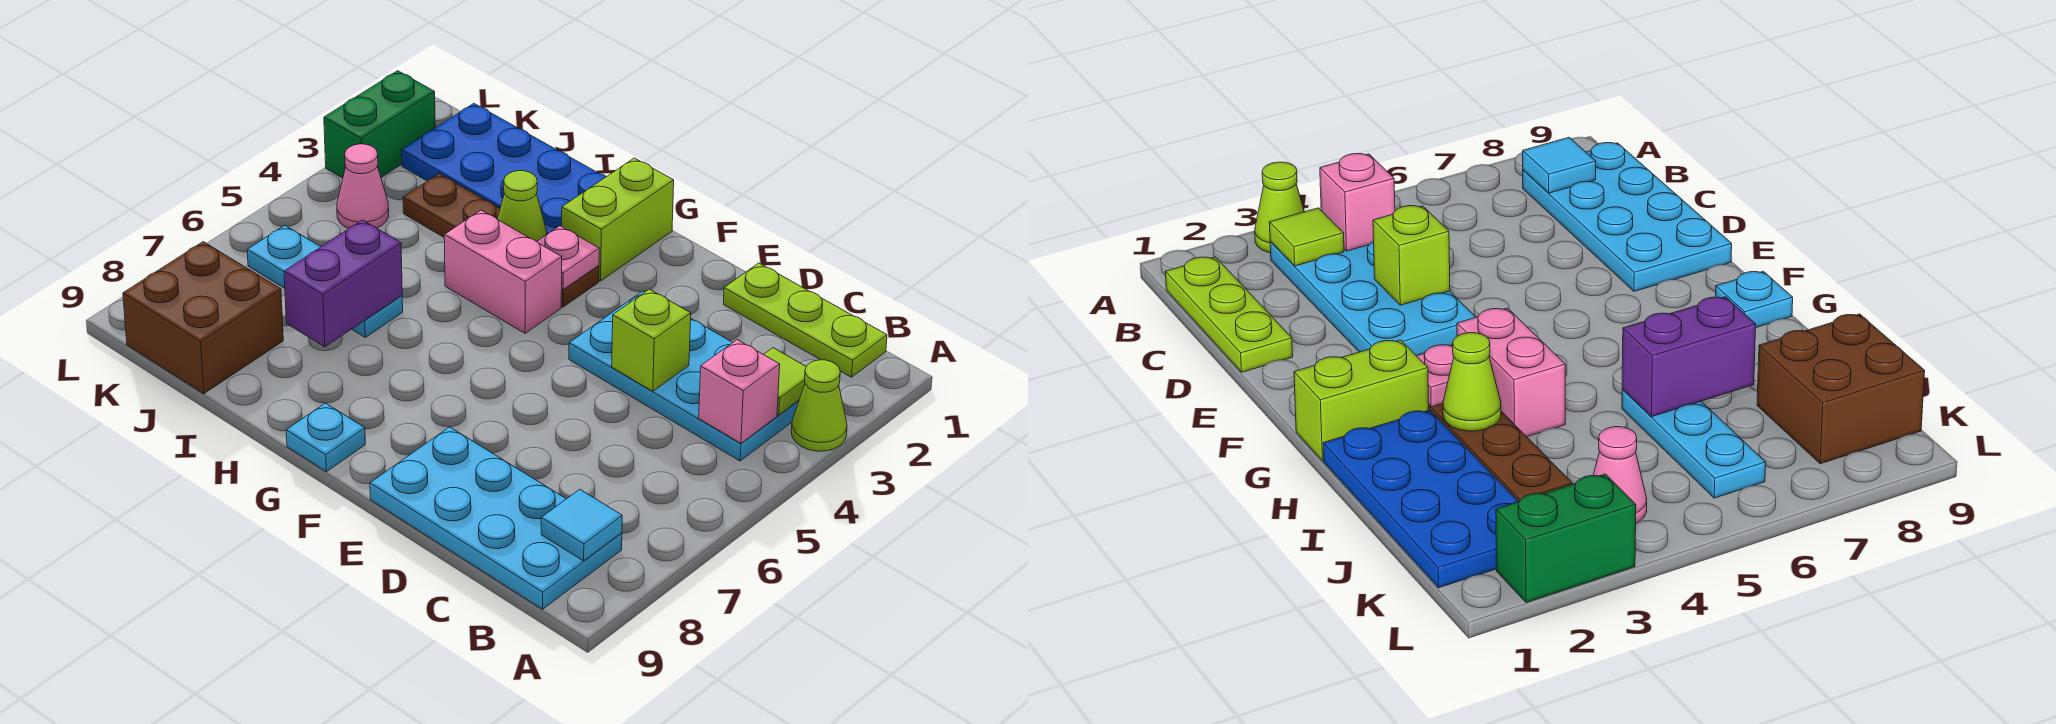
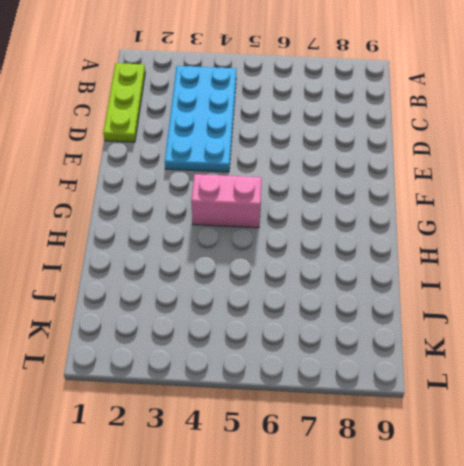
pink brick G4:G5 level 1 -> pink brick G4:H4 level 1
none -> lime cone A3 level 1
none -> cyan plate B8:E9 level 1
none -> lime brick G1:G2 level 1

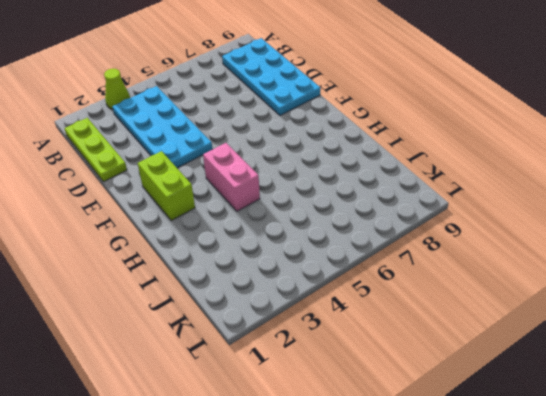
lime brick F2:G2 level 1 -> lime brick G1:G2 level 1
none -> brown plate G3:J3 level 1
none -> cyan plate G9 level 1
none -> blue plate H1:K2 level 1

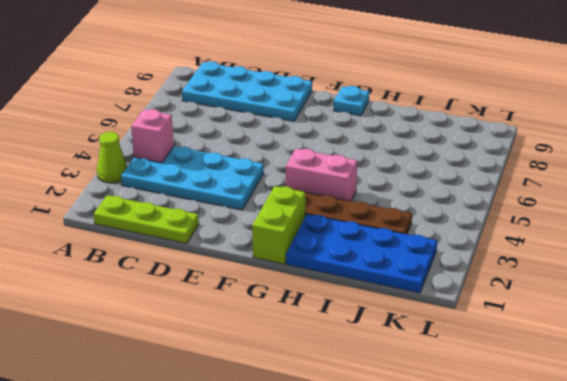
none -> cyan plate I6:K6 level 1
none -> brown brick J8:K9 level 1
none -> pink cone K4 level 1

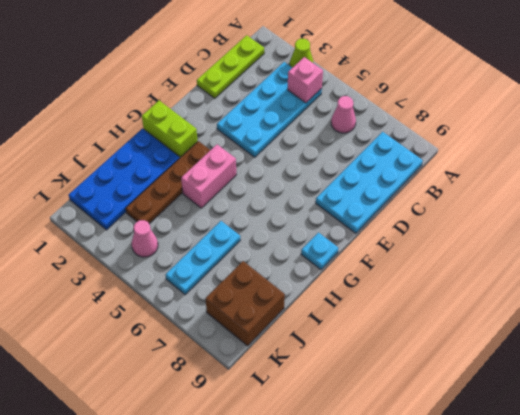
pink cone B6 level 1 -> none
none -> green brick L2:L3 level 1
none -> lime tile B3 level 2
none -> cyan tile B8 level 2

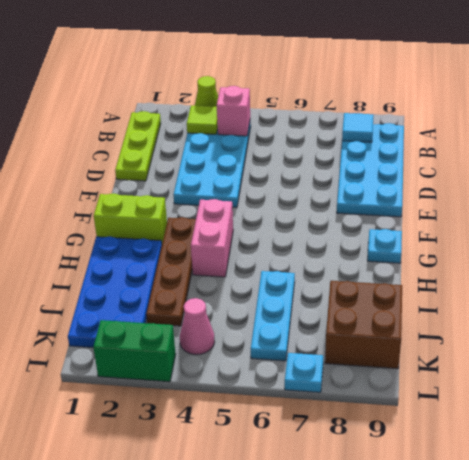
cyan plate L7 level 1 -> none
none -> lime brick D4 level 2
none -> pink plate G3 level 2
none -> lime cone H3 level 2

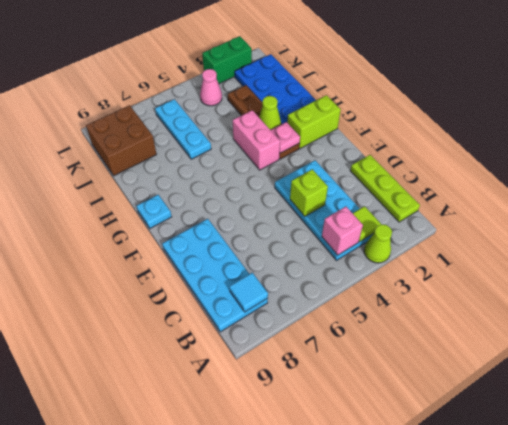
none -> purple brick I6:I7 level 2

